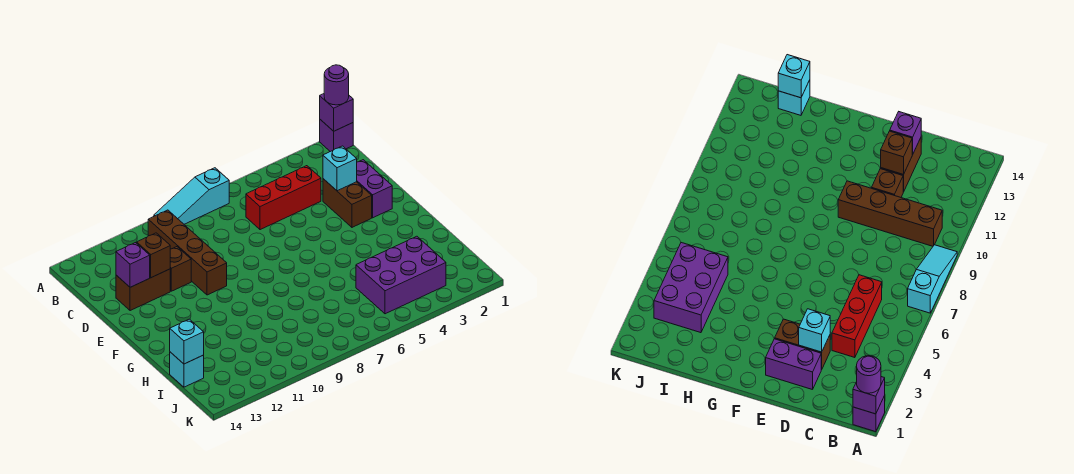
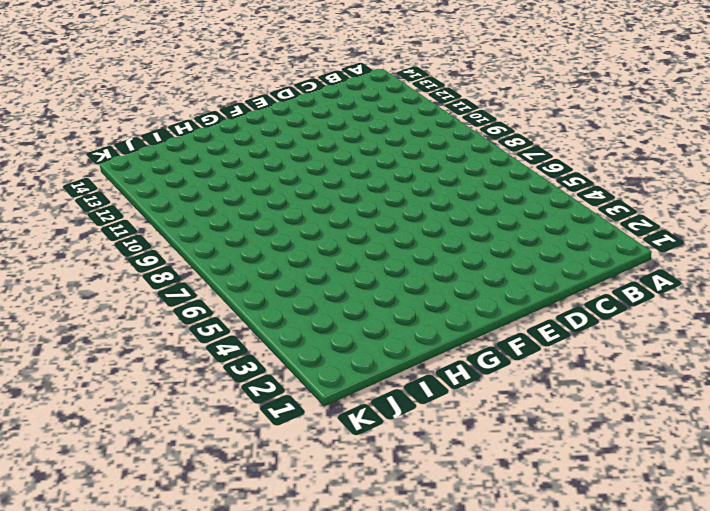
none -> purple brick A1 level 1
none -> cyan slope A7:A9 level 1 top 7
none -> brown brick B10:E10 level 1

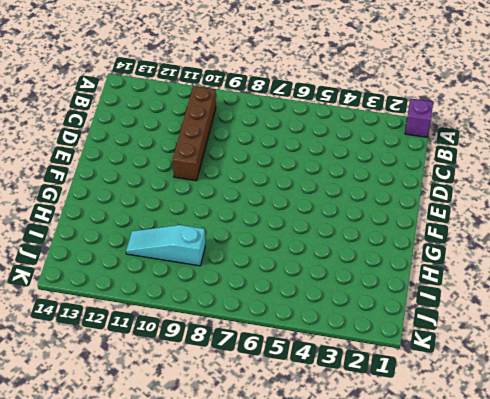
cyan slope I9:I11 level 1 top 9 -> cyan slope A7:A9 level 1 top 7
none -> red brick C4:C6 level 1
none -> purple brick D2:E2 level 1
none -> brown brick D3:E3 level 1

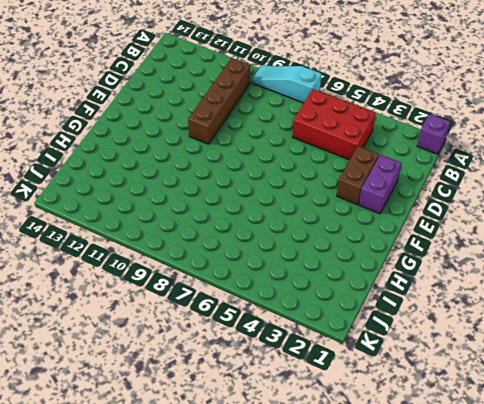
red brick B4:C6 level 1 -> red brick C4:C6 level 1
none -> brown brick D11 level 1
none -> brown brick D12:D13 level 1
none -> purple brick I3:J5 level 1

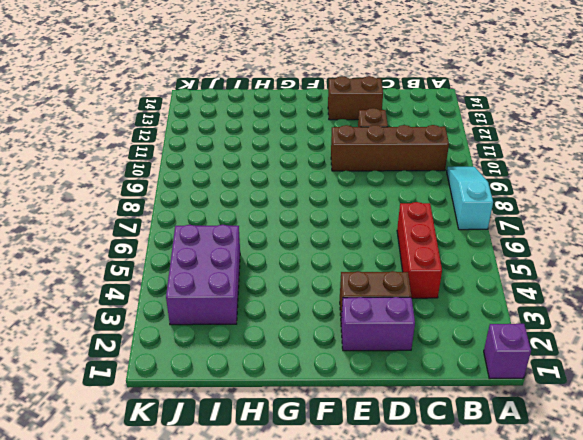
brown brick D13:E13 level 1 -> brown brick D12:D13 level 1
none -> cyan brick I14 level 1
none -> purple brick A1 level 2
none -> cyan brick D3 level 2

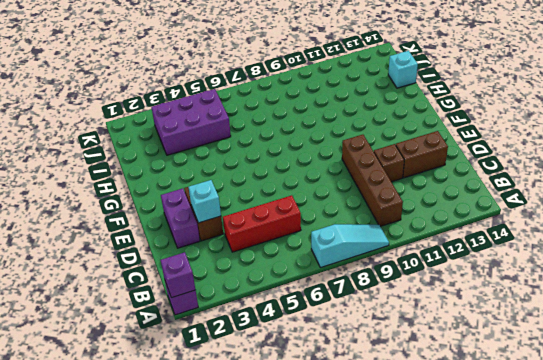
none -> brown brick D12 level 2
none -> purple brick D13 level 2
none -> cyan brick I14 level 2

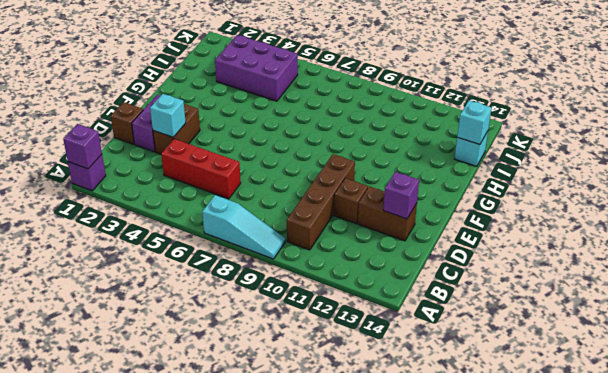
brown brick D1 level 1 -> brown brick D12 level 2
none -> purple round brick A1 level 3

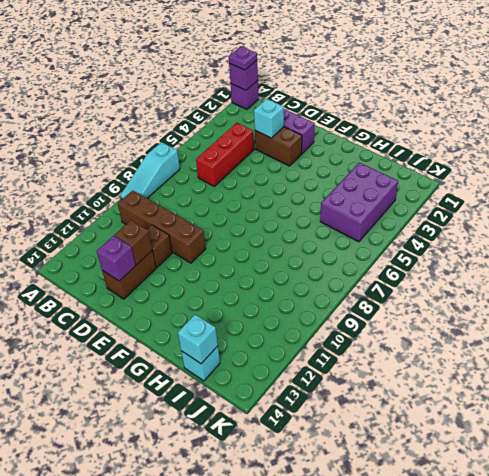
purple plate A1 level 3 -> purple round brick A1 level 3

